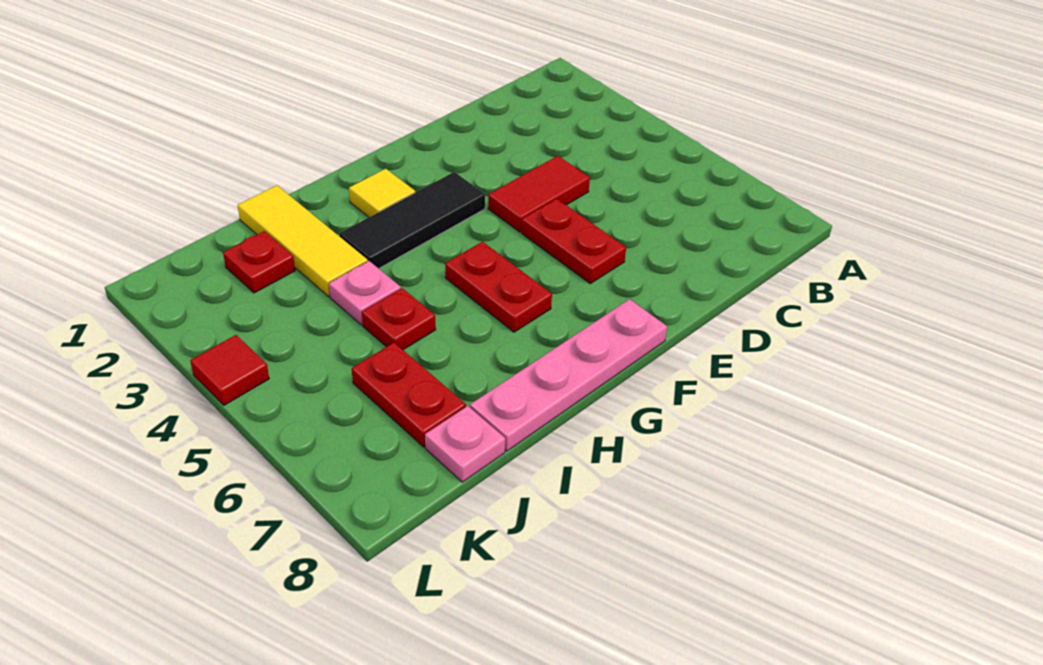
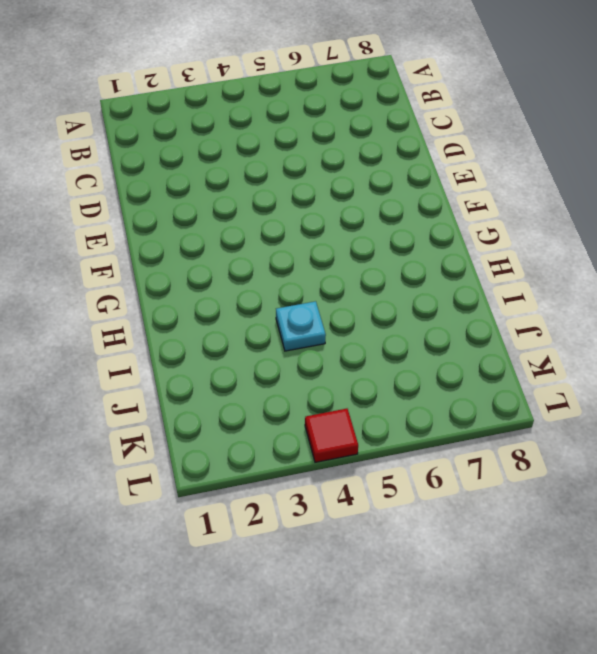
cyan plate I4 level 1 -> pink plate I4 level 1
none -> red tile D4:E4 level 1
none -> red plate E5:E6 level 1
none -> black tile F3:H3 level 1

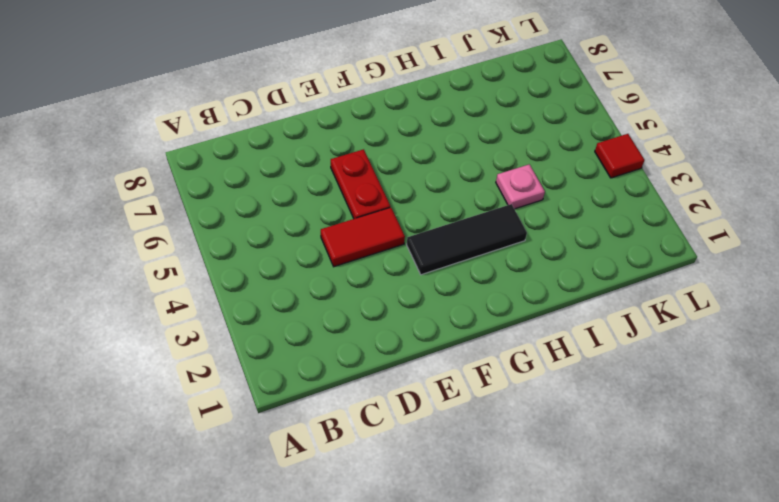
none -> pink plate F8:I8 level 1
none -> yellow tile G2 level 1
none -> red plate G5:G6 level 1

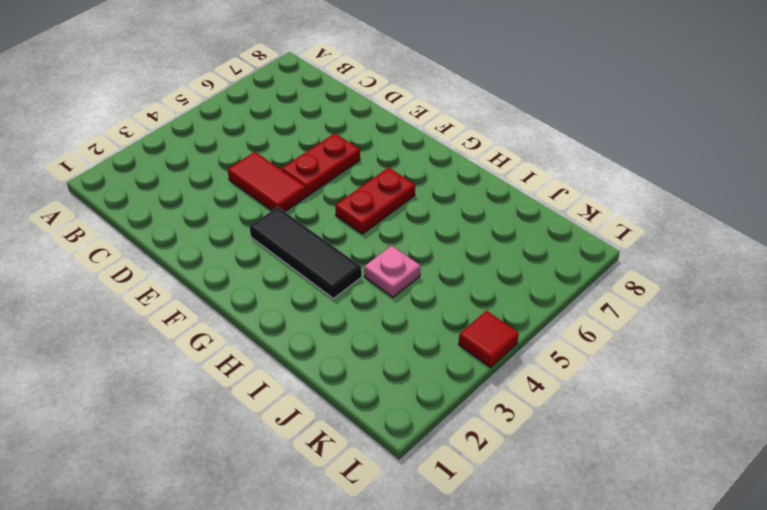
none -> pink plate F8:I8 level 1
none -> yellow tile G2 level 1
none -> yellow tile I1:I3 level 1

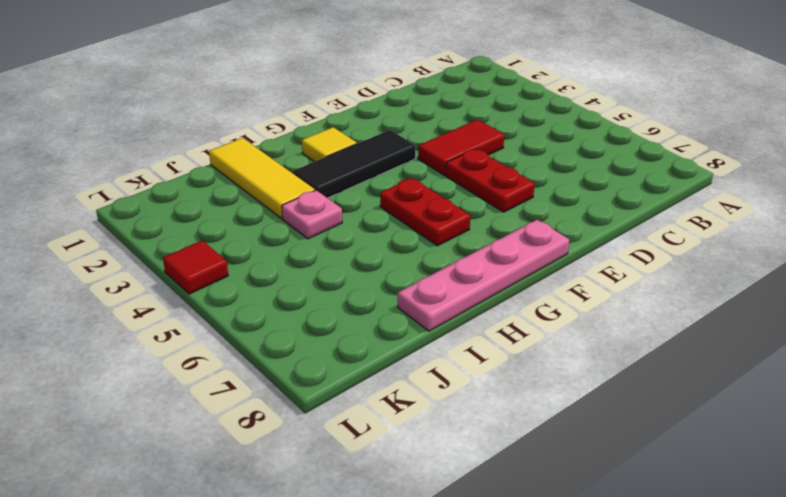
none -> red plate I5 level 1
none -> red plate J2 level 1
none -> red plate J6:J7 level 1

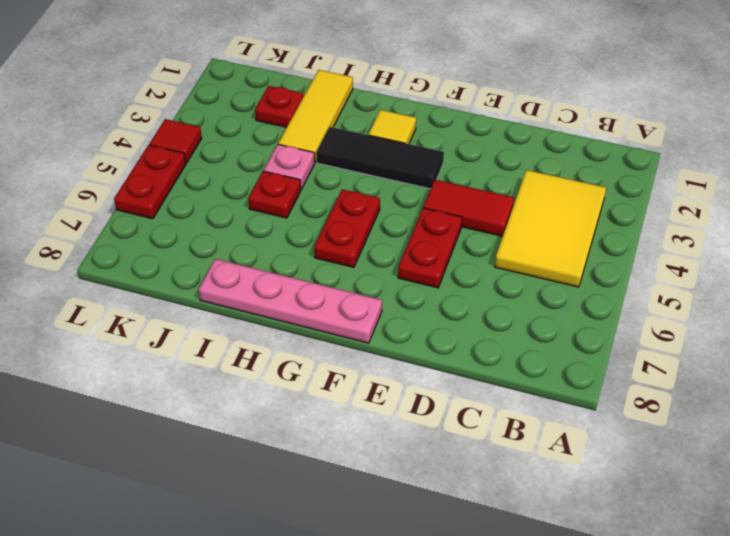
yellow tile B3:C5 level 1 -> none
red plate L5:L6 level 1 -> red plate J6:J7 level 1
none -> pink plate J8 level 1

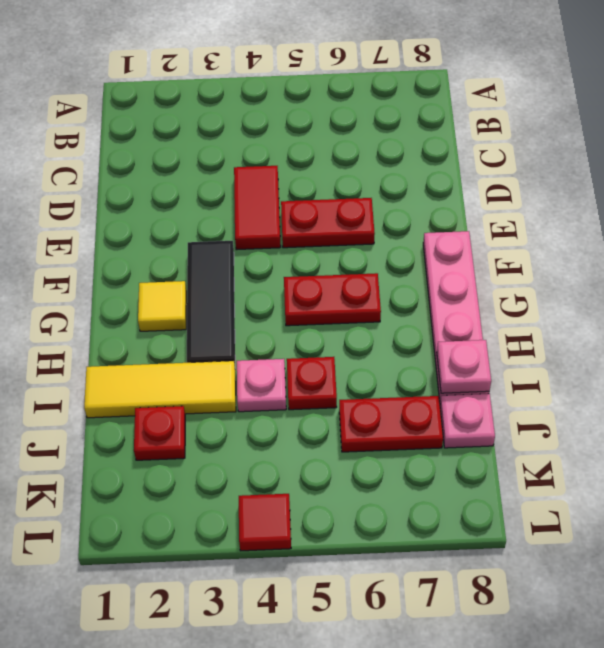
pink plate I8 level 2 -> none

